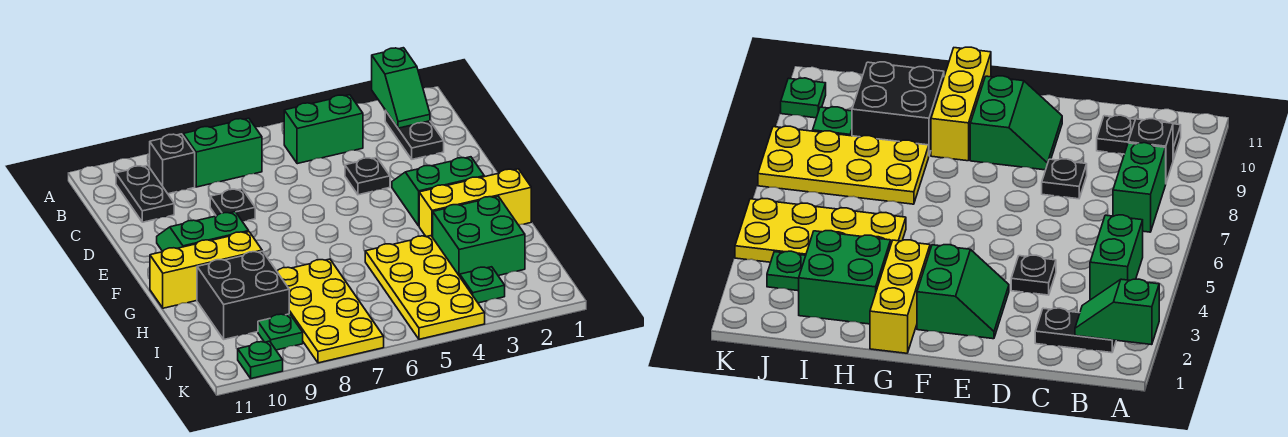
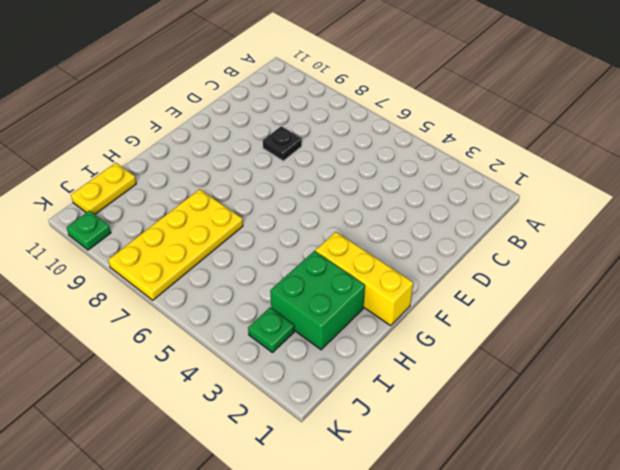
yellow plate I11:J11 level 1 -> none
none -> black plate B2:C2 level 1
none -> green brick B4:B5 level 1
none -> green brick B7:B8 level 1

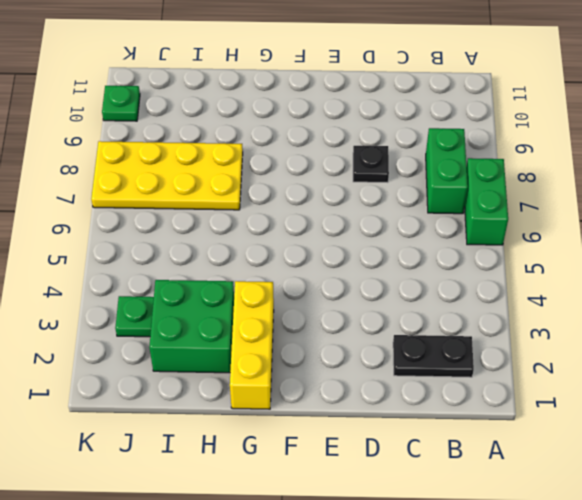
green brick A6:A7 level 1 -> green brick B4:B5 level 1
none -> black brick B9 level 1
none -> black plate B10:C10 level 1
none -> black plate D4 level 1

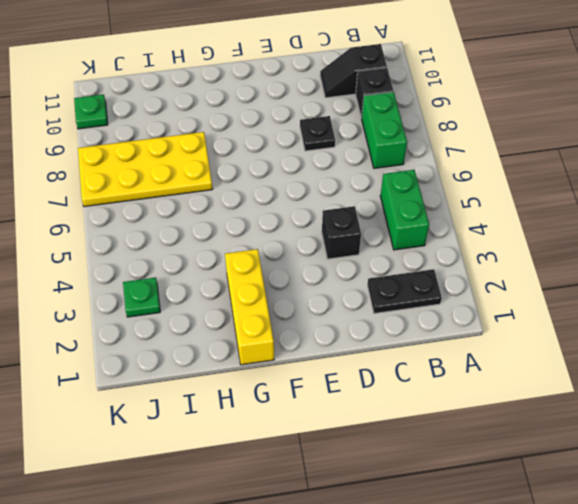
black slope B10:C10 level 1 top B -> black plate B10:C10 level 1
black brick D4 level 1 -> black plate D4 level 1
none -> green slope E2:F3 level 1 top F
none -> green slope E9:F10 level 1 top F
none -> yellow brick G9:G11 level 1

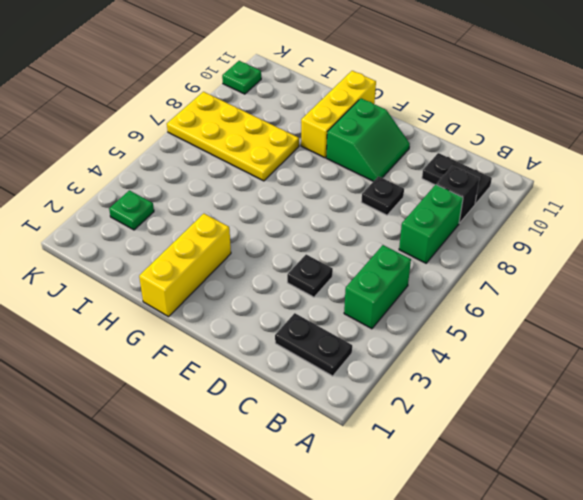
none -> green slope E2:F3 level 1 top F
none -> green brick H2:I3 level 1
none -> yellow plate H4:K5 level 1

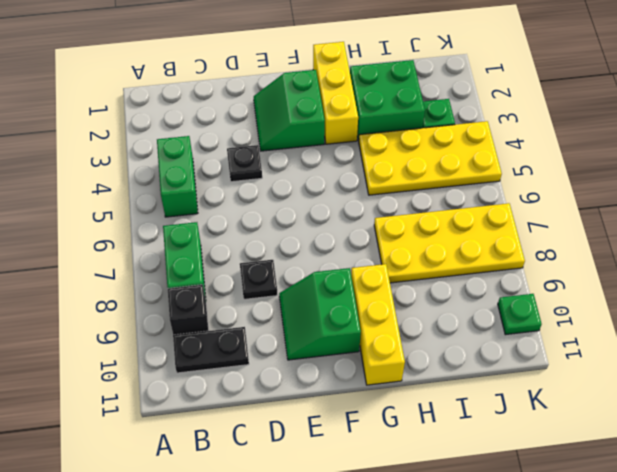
none -> black plate B2:C2 level 1
none -> black brick H9:I10 level 1
none -> green plate J9 level 1

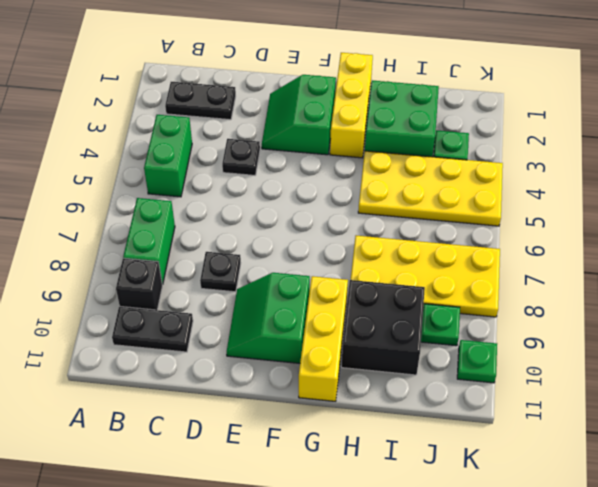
none -> green slope A2:B2 level 2 top A

